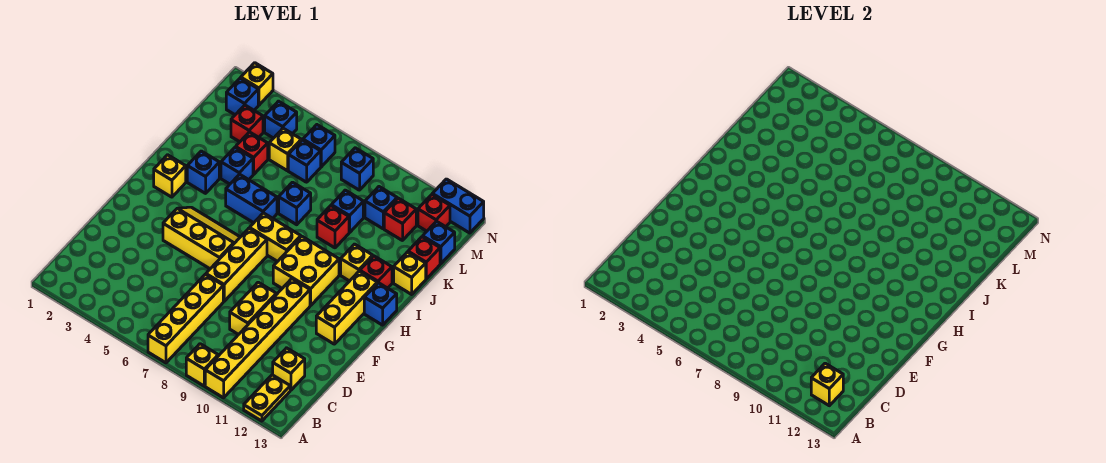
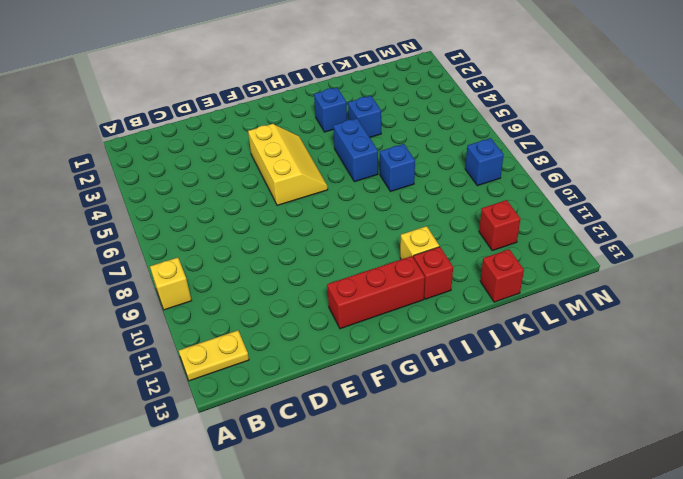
red brick F12:H12 level 1 -> yellow brick F12:H12 level 1
none -> yellow brick A7:D7 level 1
none -> yellow brick A10:F10 level 1
none -> yellow brick C12 level 1
none -> yellow brick D9:E9 level 1

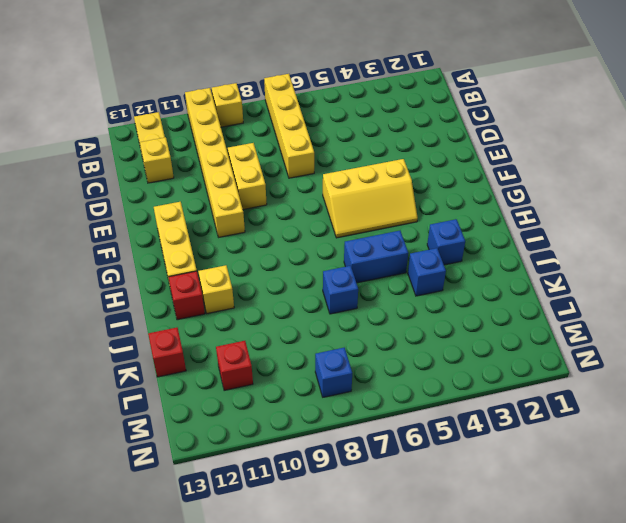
none -> yellow brick E7:G7 level 1
none -> yellow brick G9:H10 level 1
none -> yellow brick H2 level 1
none -> yellow brick H7:H8 level 1

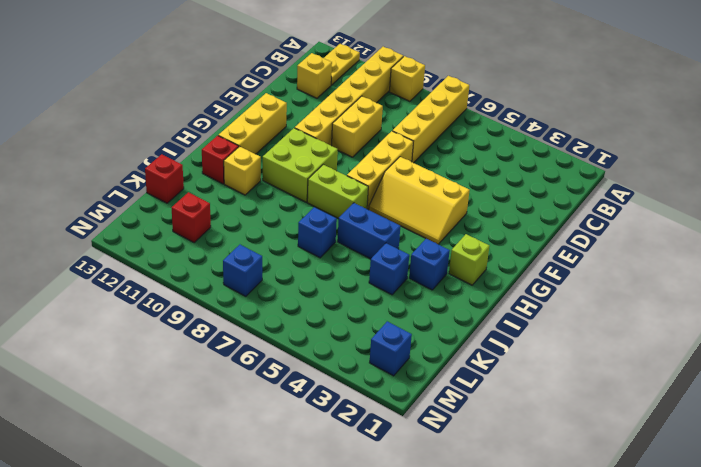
lime brick G9:H10 level 1 -> yellow brick G9:H10 level 1
lime brick H2 level 1 -> yellow brick H2 level 1
lime brick H7:H8 level 1 -> yellow brick H7:H8 level 1
none -> blue brick H13 level 1
none -> red brick J9 level 1
none -> yellow brick J13 level 1
none -> red brick K4 level 1

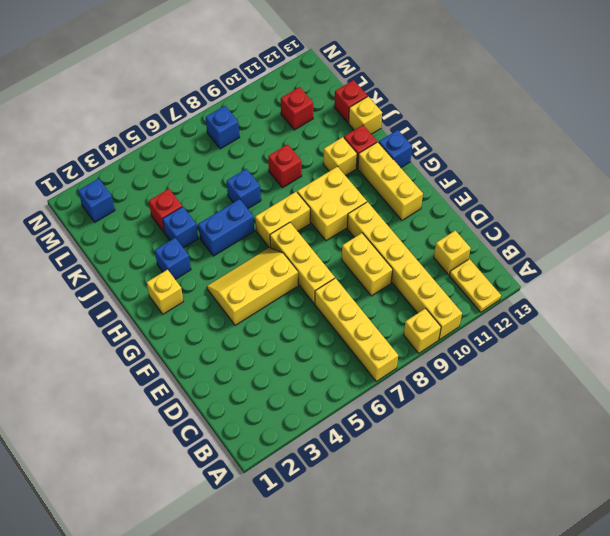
none -> blue brick K9 level 1
none -> red brick L3 level 1
none -> yellow brick L5 level 1
none -> blue brick L6 level 1

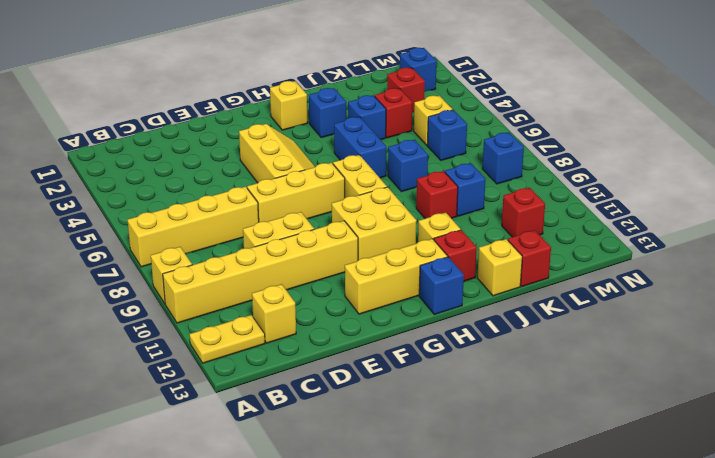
none -> blue brick L10 level 1
none -> blue brick L13 level 1
none -> blue brick M4 level 1
none -> blue brick M6 level 1

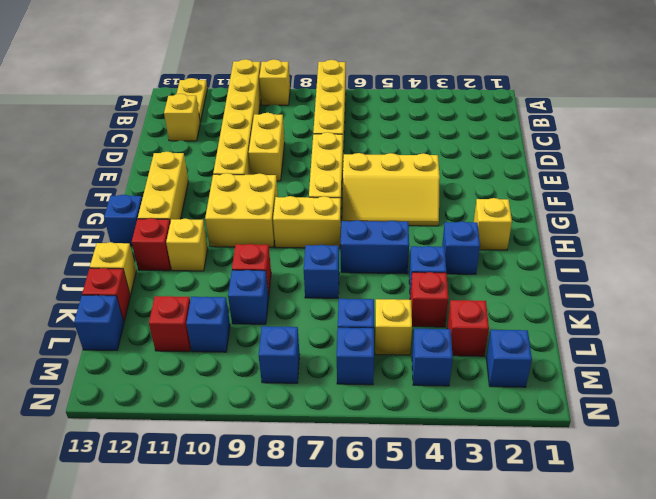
none -> red brick M12 level 1
none -> yellow brick N2 level 1
none -> blue brick N12:N13 level 1
none -> yellow brick B12 level 2

